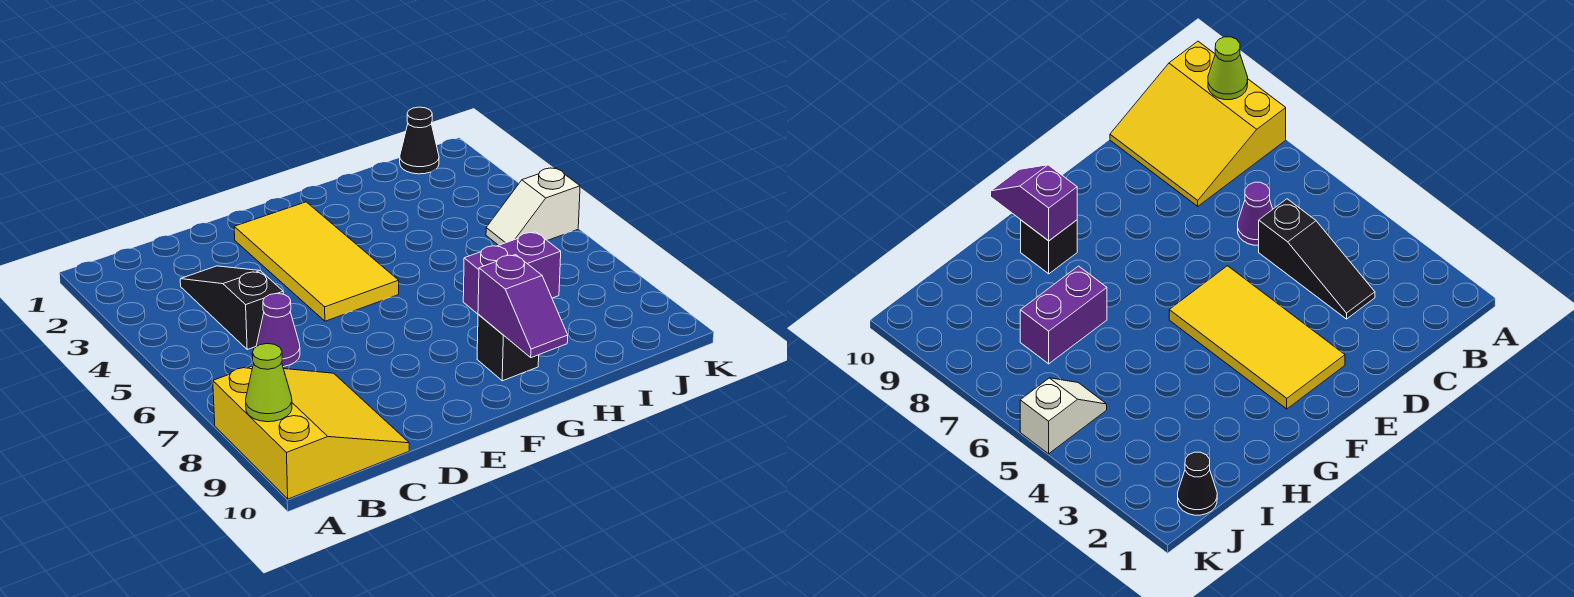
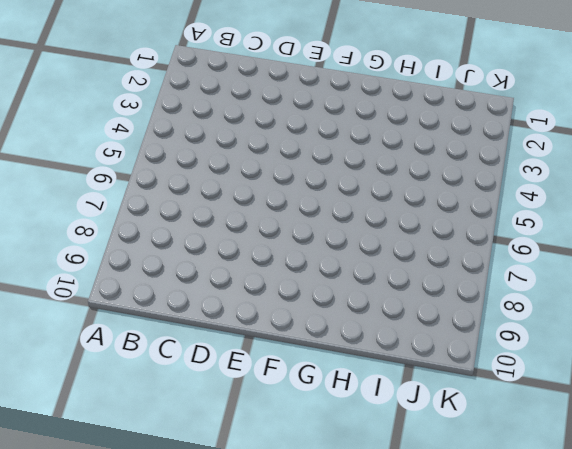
none -> yellow slope A8:C10 level 1 top A
none -> black slope C3:C5 level 1 top 5

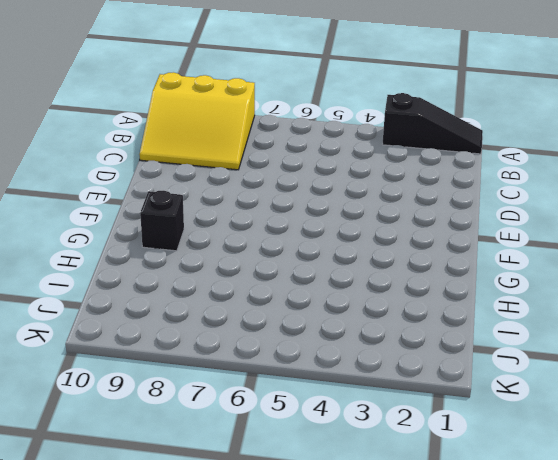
black slope A1:A3 level 1 top 3 -> black slope C3:C5 level 1 top 5
none -> purple cone C6 level 1
none -> yellow tile E2:F5 level 1

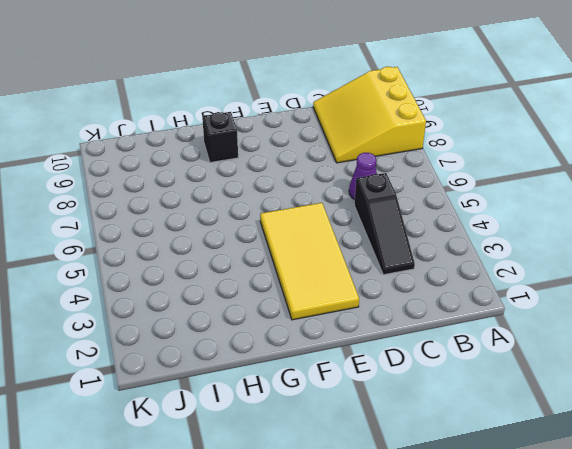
none -> purple brick H7:I7 level 1
none -> black cone J1 level 1

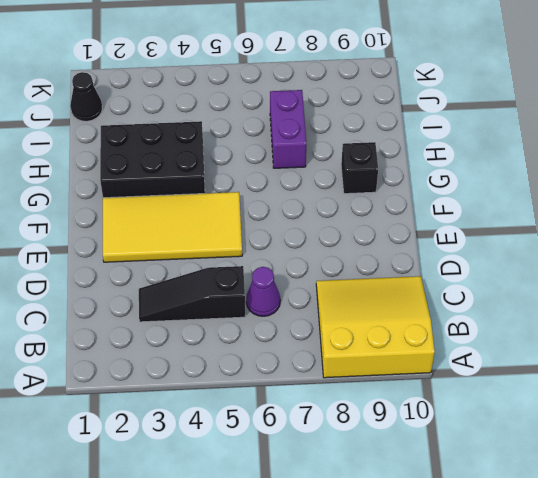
black brick G2:H4 level 1 -> none
none -> white slope J5:K5 level 1 top K
none -> lime cone A9 level 2

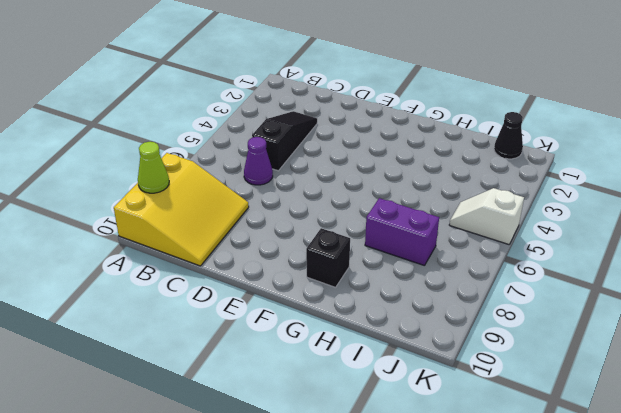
none -> yellow tile E2:F5 level 1
none -> purple slope G9:G10 level 2 top 9

